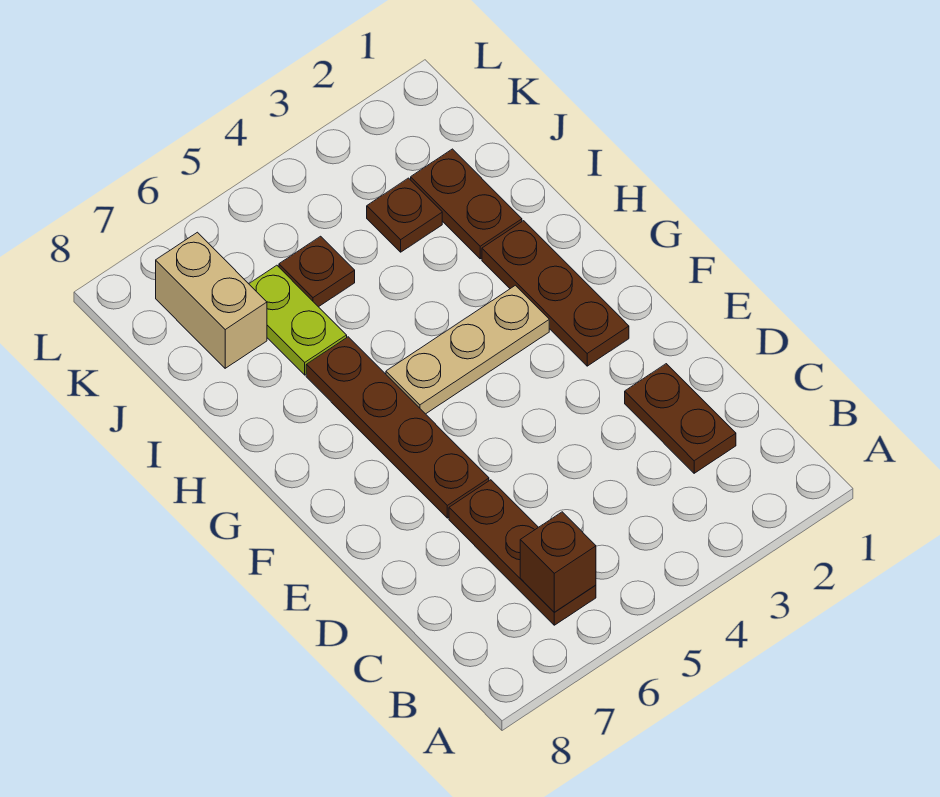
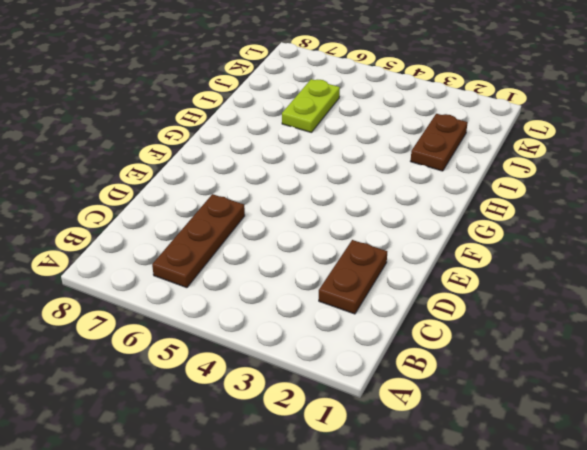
none -> brown plate E6:H6 level 1
none -> brown plate F2:H2 level 1

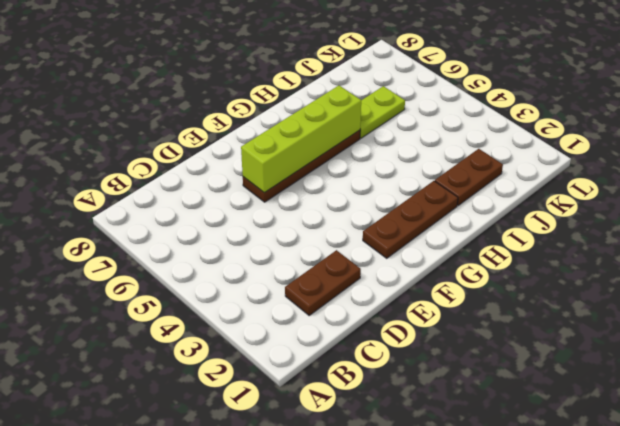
lime brick E6:H6 level 2 -> none
none -> brown plate B6:D6 level 1
none -> tan plate G3:G5 level 1

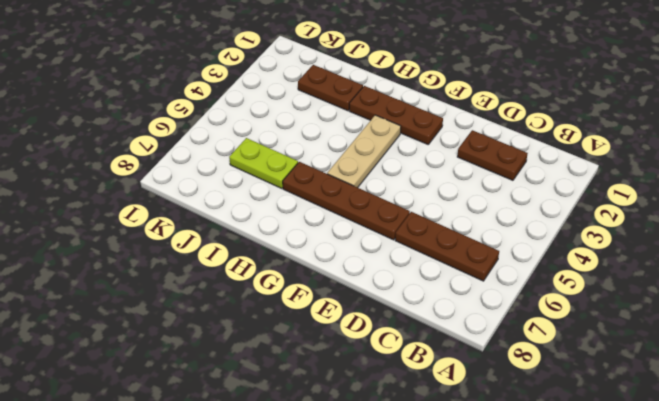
none -> brown plate J3 level 1
none -> brown plate J5 level 1

